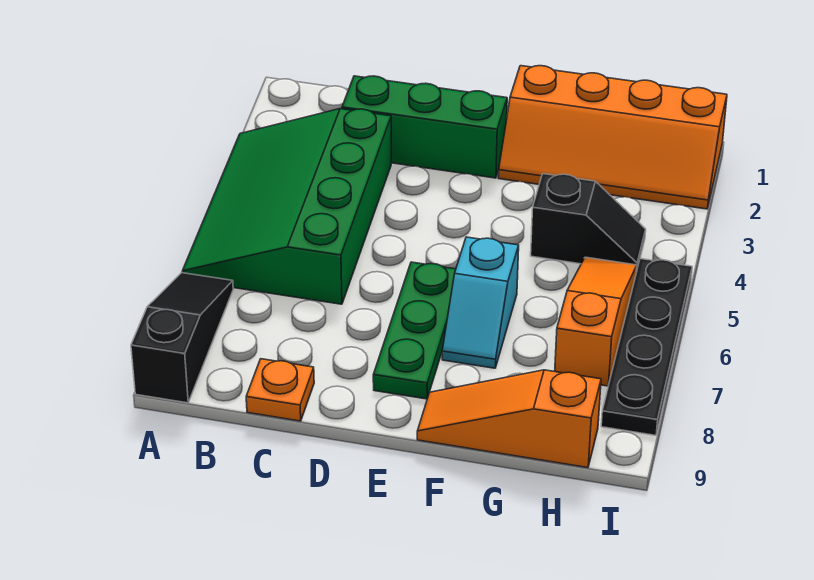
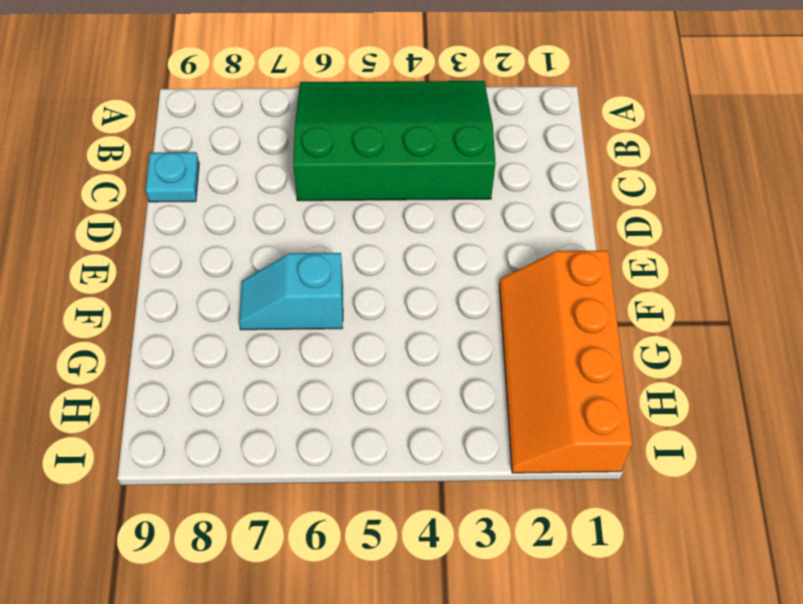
cyan plate C9 level 1 -> orange plate C9 level 1
none -> black slope A7:A9 level 1 top 9
none -> green brick C2:E2 level 1

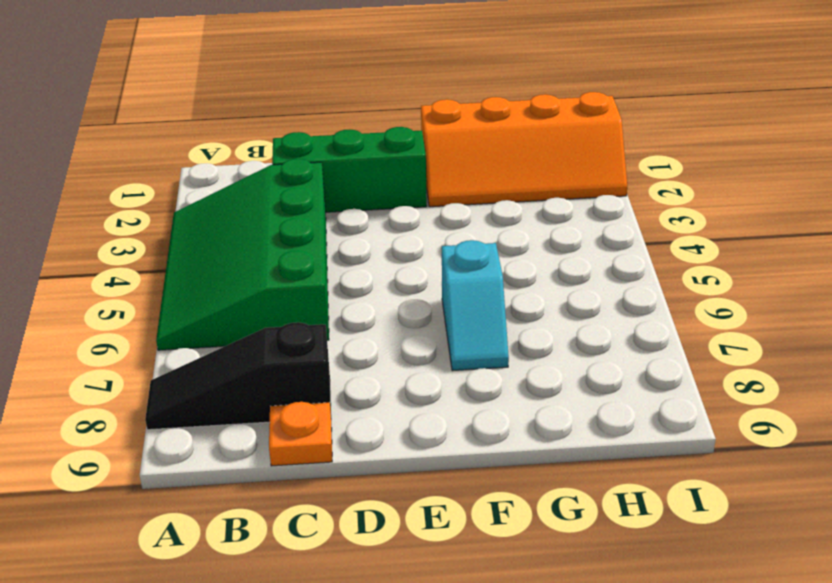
black slope A8:C8 level 1 top C -> black slope A7:A9 level 1 top 9
none -> green plate E6:E8 level 1
none -> orange slope F9:H9 level 1 top H

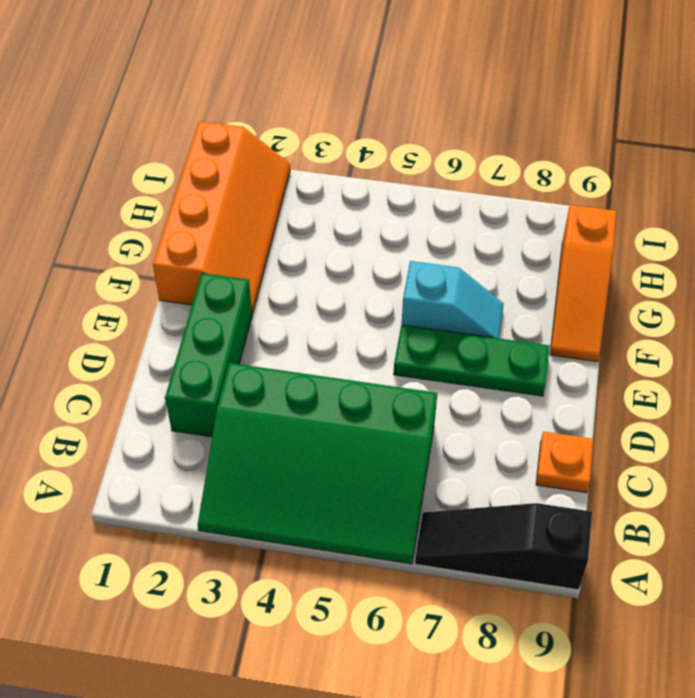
none -> black slope G4:H4 level 1 top G
none -> orange slope H5:H7 level 1 top 7

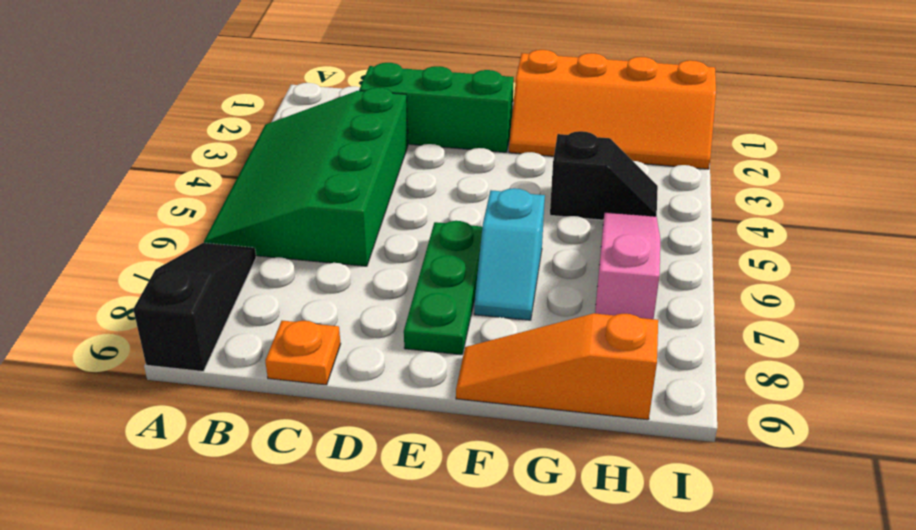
pink slope H5:H7 level 1 top 7 -> orange slope H5:H7 level 1 top 7
none -> black plate I5:I8 level 1

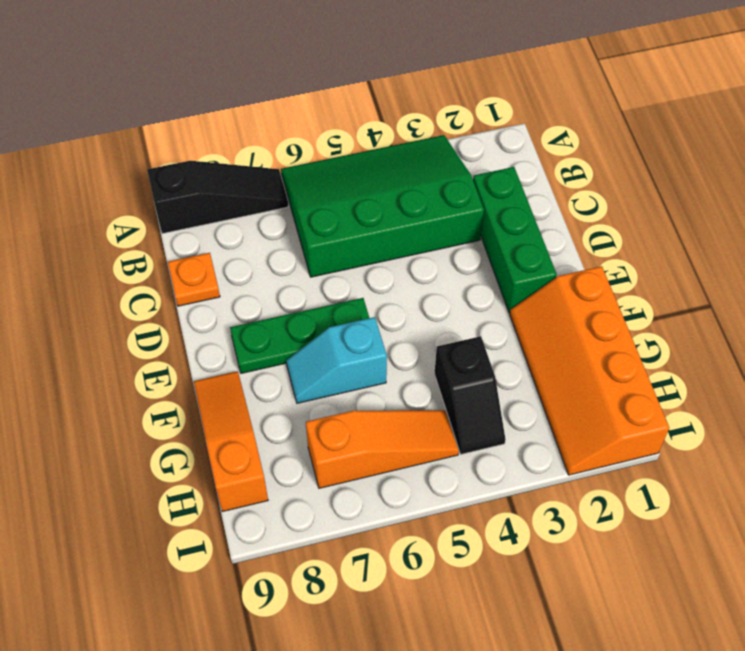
none -> black plate I5:I8 level 1

